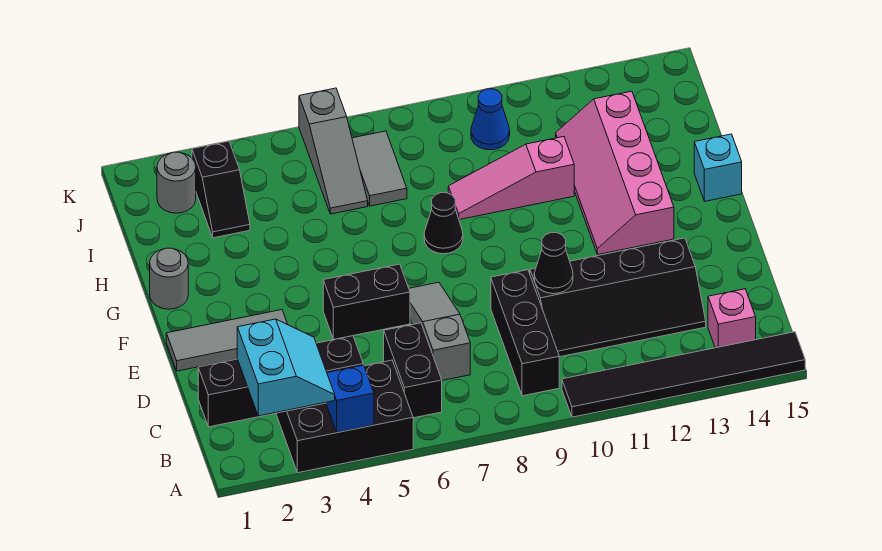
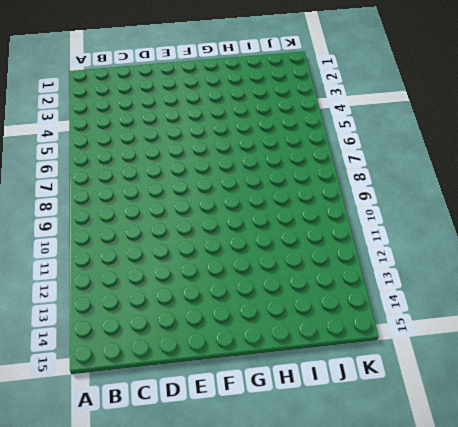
none -> black brick A3:B5 level 1
none -> black tile A10:A15 level 1
none -> black brick B6:C6 level 1

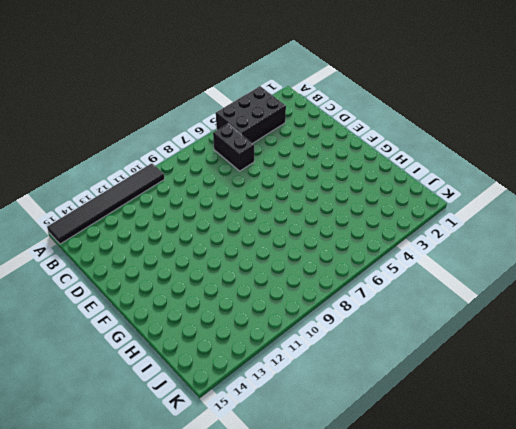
none -> black brick B9:D9 level 1
none -> pink brick B14 level 1
none -> grey slope C7:E7 level 1 top C

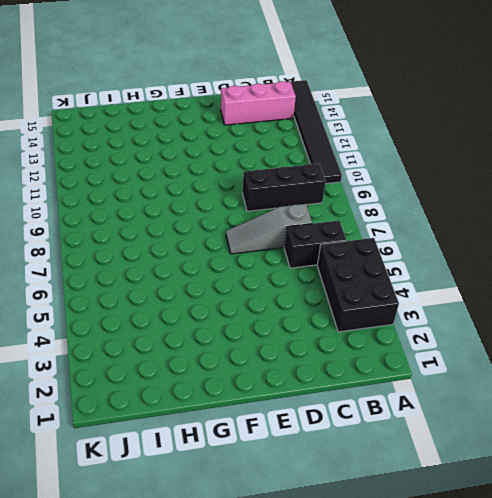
pink brick B14:D14 level 1 -> pink brick B14 level 1
none -> black slope C10:D13 level 1 top D
none -> grey tile E1:E3 level 1
none -> black brick E5:E6 level 1

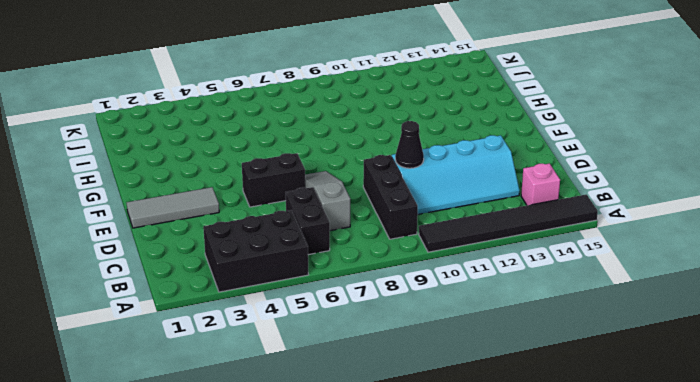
cyan slope C10:D13 level 1 top D -> black slope C10:D13 level 1 top D
none -> pink slope F12:I13 level 1 top 13
none -> grey round brick G1 level 1
none -> black cone G8 level 1

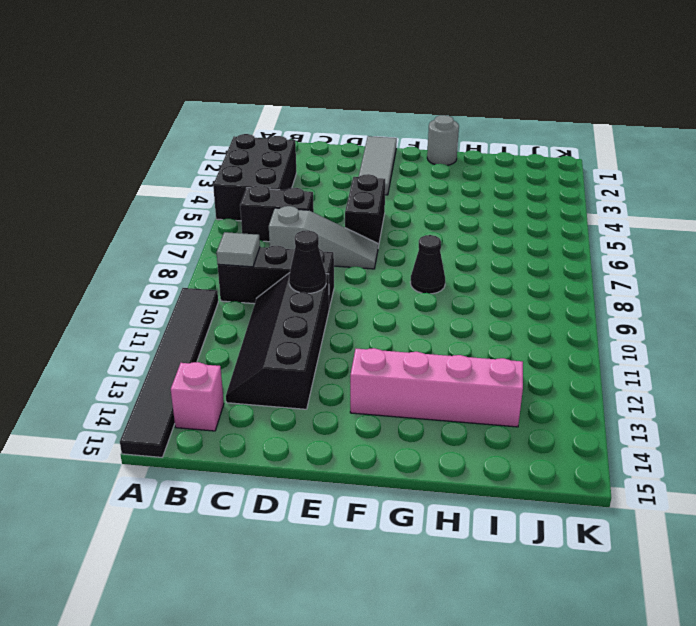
grey tile B9 level 2 -> none
none -> cyan brick G15 level 1
none -> pink slope H9:H11 level 1 top 11
none -> black slope I3:J3 level 1 top J

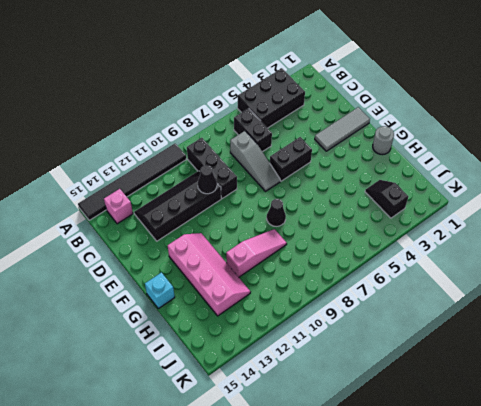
none -> grey slope I6:K6 level 1 top K
none -> grey tile I7:J7 level 1
none -> grey round brick J2 level 1

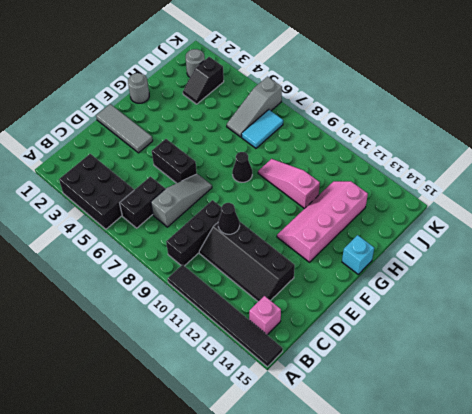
cyan tile I7:J7 level 1 -> grey tile I7:J7 level 1
none -> blue cone J10 level 1
none -> blue brick A4 level 2
none -> black brick B1:B4 level 2

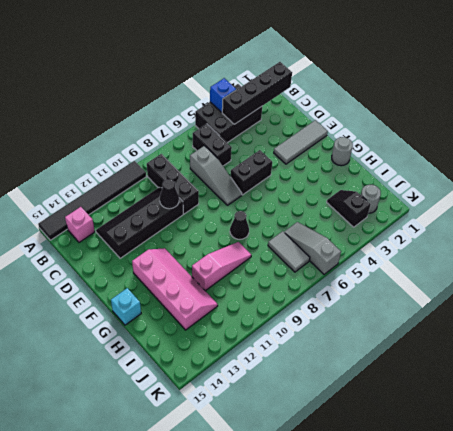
none -> blue cone J10 level 1
none -> cyan slope A2:B3 level 3 top 2

